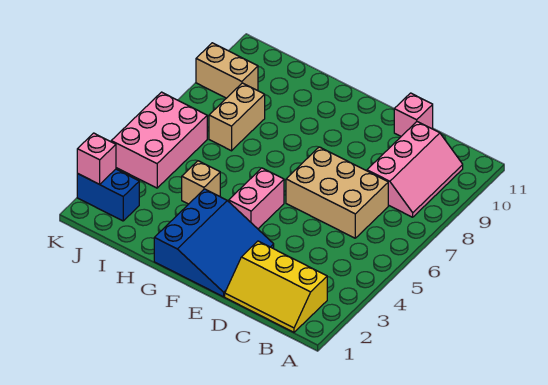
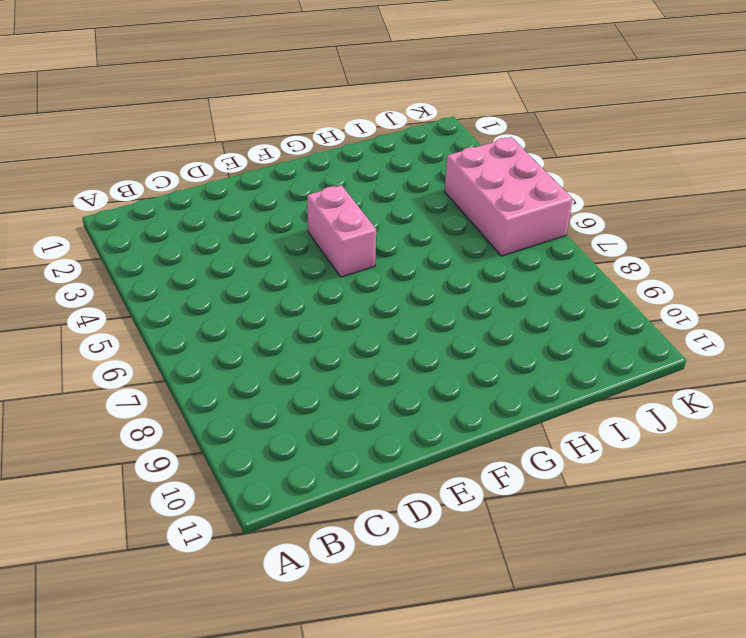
none -> yellow slope B1:D2 level 1 top 2
none -> pink slope B8:C10 level 1 top C
none -> tan brick C6:E7 level 1

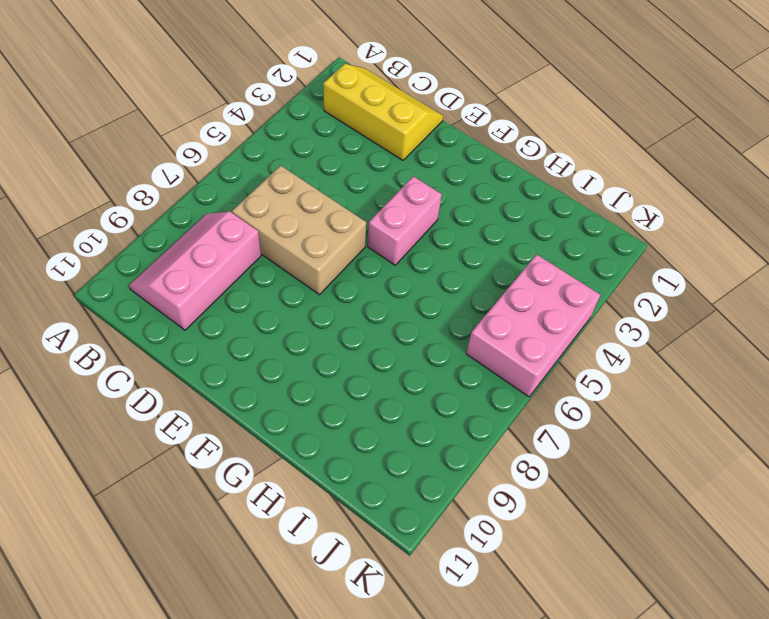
none -> pink brick D11 level 1
none -> blue slope E1:G3 level 1 top G
none -> tan brick H4 level 1

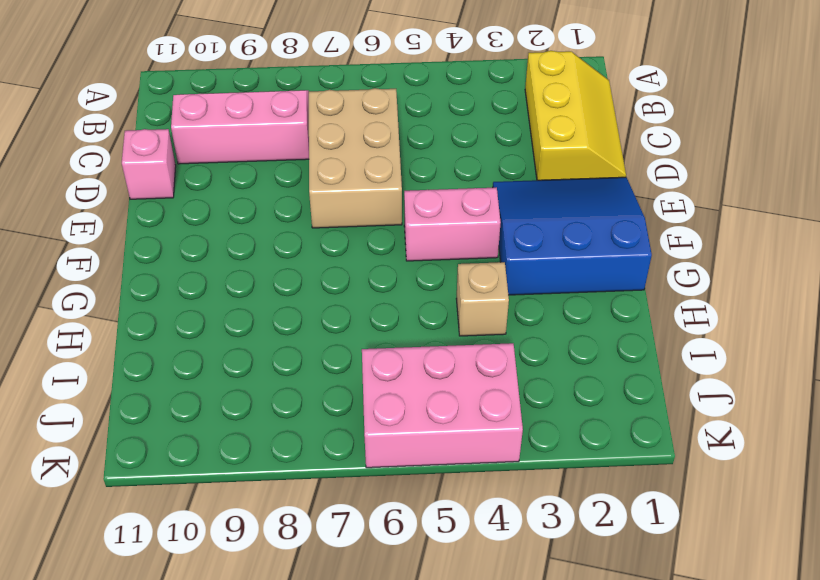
none -> tan brick I7:I8 level 1
none -> blue brick J2:K2 level 1
none -> tan brick J9:K9 level 1

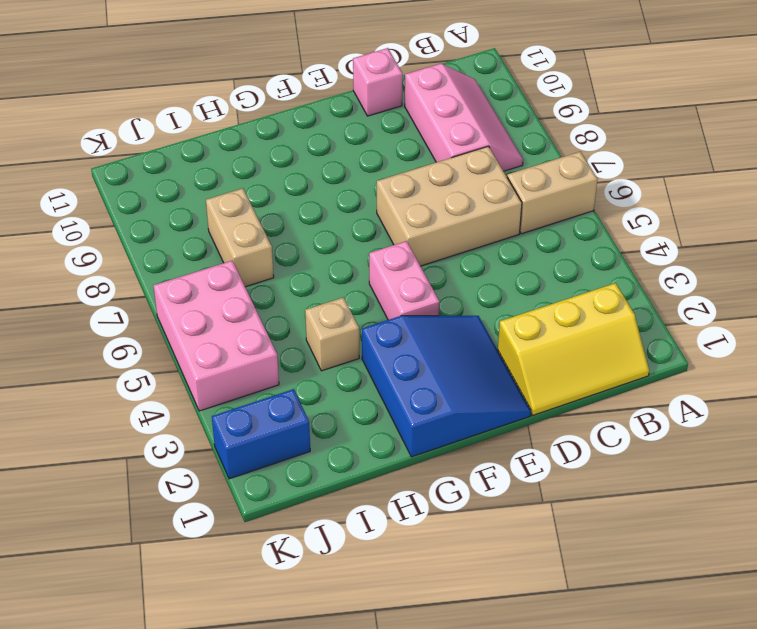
tan brick A6:B6 level 1 -> tan brick J9:K9 level 1
none -> pink brick K2 level 2

